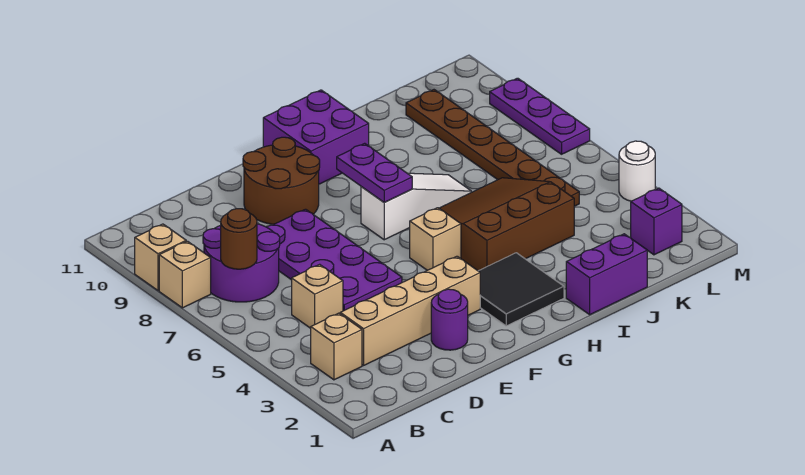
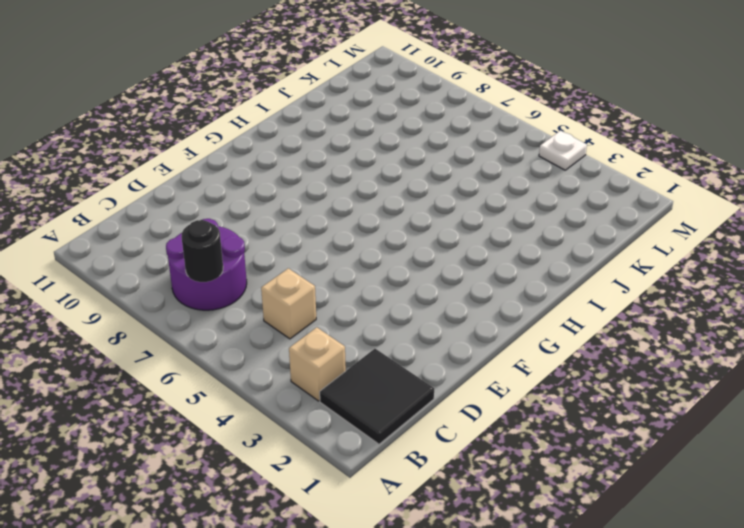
black tile B1:C2 level 1 -> black tile G2:H3 level 1
black round brick B7 level 2 -> brown round brick B7 level 2
white plate M4 level 1 -> white round brick M4 level 1
none -> tan brick A8 level 1
none -> tan brick A9 level 1
none -> tan brick C3:F3 level 1

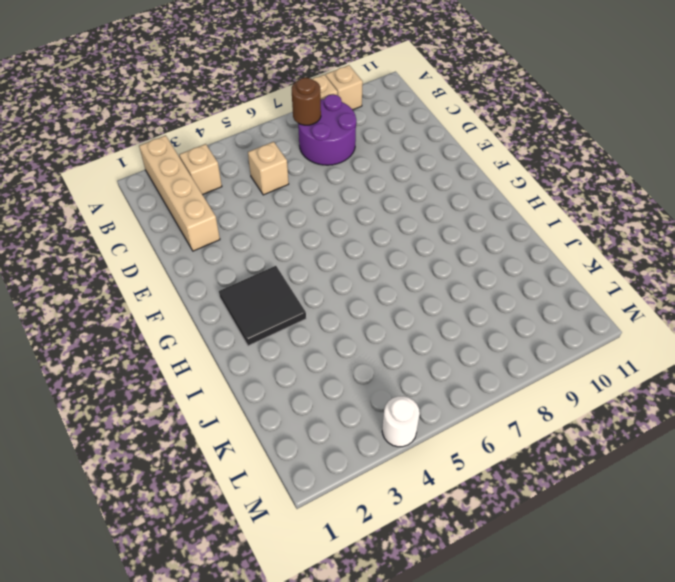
tan brick A2:D2 level 1 -> tan brick C3:F3 level 1
none -> purple plate D5:E8 level 1
none -> purple round brick E2 level 1
none -> brown round brick E9:F10 level 1

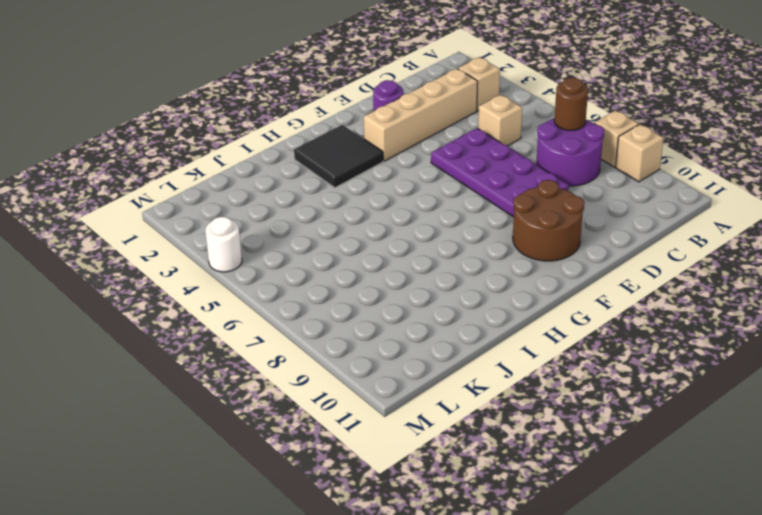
none -> tan brick G5 level 1
none -> white slope G7:I7 level 1 top G
none -> purple brick G10:H11 level 1

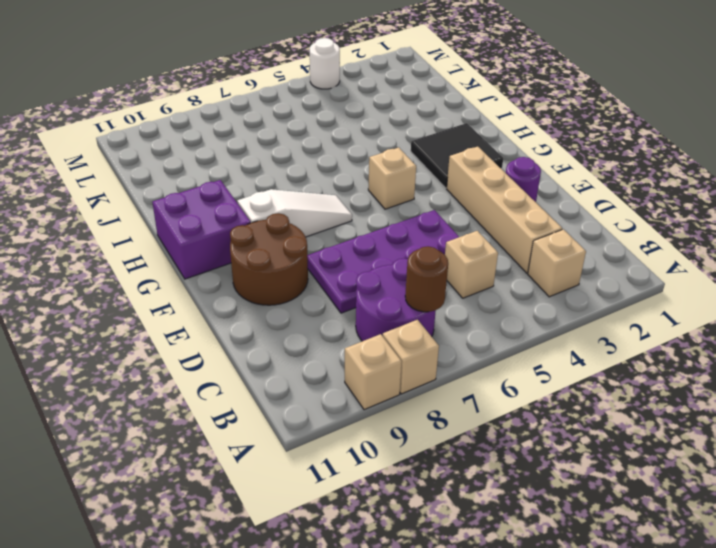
white slope G7:G9 level 1 top 9 -> white slope G7:I7 level 1 top G
none -> brown slope H4:J6 level 1 top 4
none -> purple brick I1:J1 level 1
none -> brown plate K5:K10 level 1

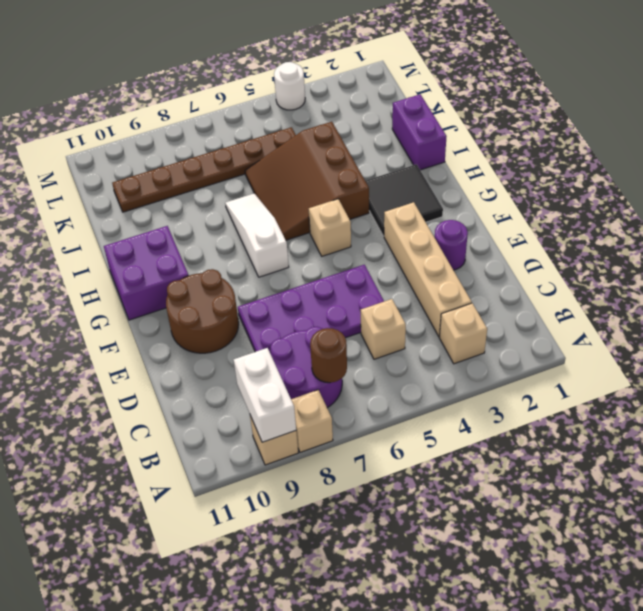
white brick A9:B9 level 2 -> none
none -> purple brick L2 level 1
none -> purple plate M7:M9 level 1
none -> purple plate G7:G8 level 2

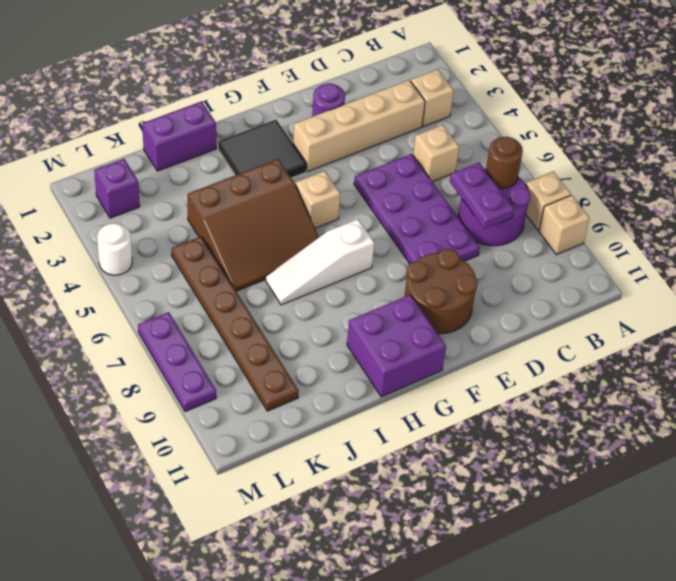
purple plate C7:C8 level 2 -> purple plate G7:G8 level 2

